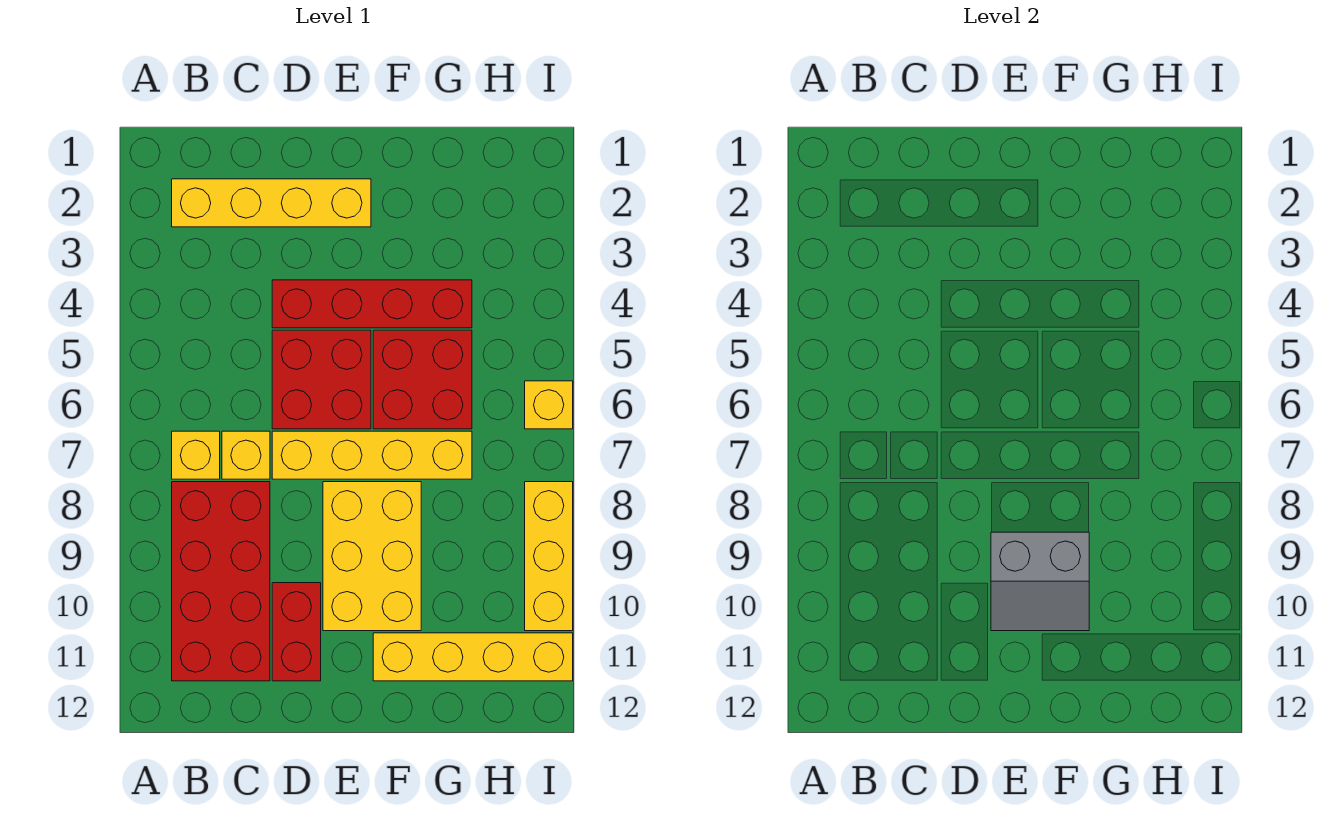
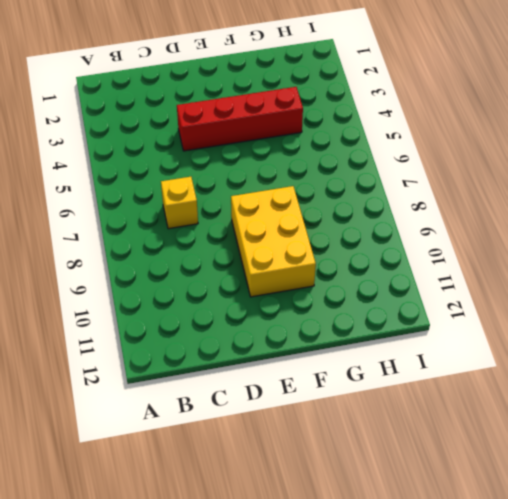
none -> yellow brick B2:E2 level 1
none -> yellow brick B7 level 1
none -> red brick B8:C11 level 1

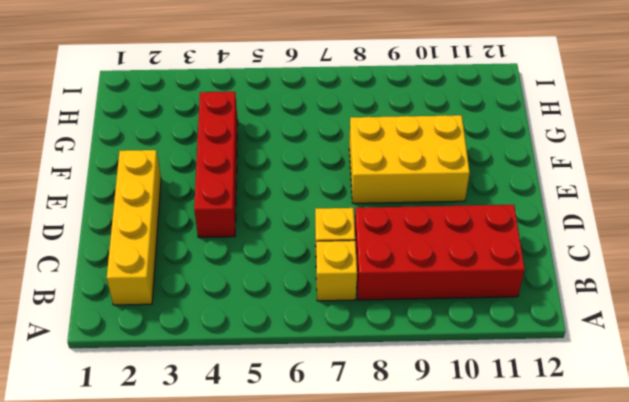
none -> red brick D5:E6 level 1
none -> yellow brick D7:G7 level 1
none -> red brick D10:D11 level 1

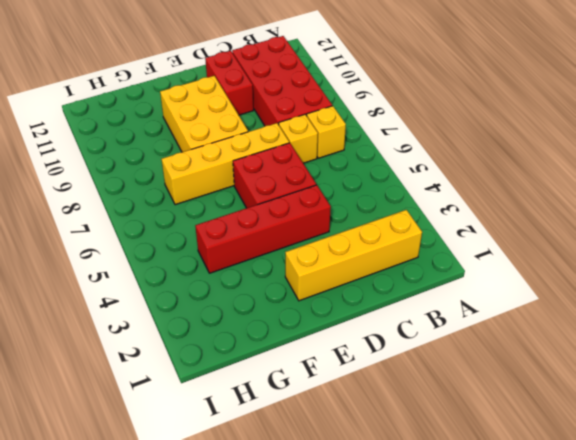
none -> red brick F5:G6 level 1
none -> yellow brick F11:I11 level 1
none -> yellow brick I6 level 1

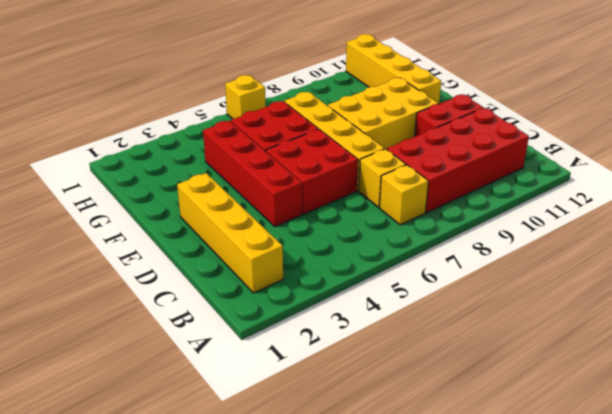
none -> yellow brick I8:I10 level 1
none -> grey slope E9:F10 level 2 top 9

